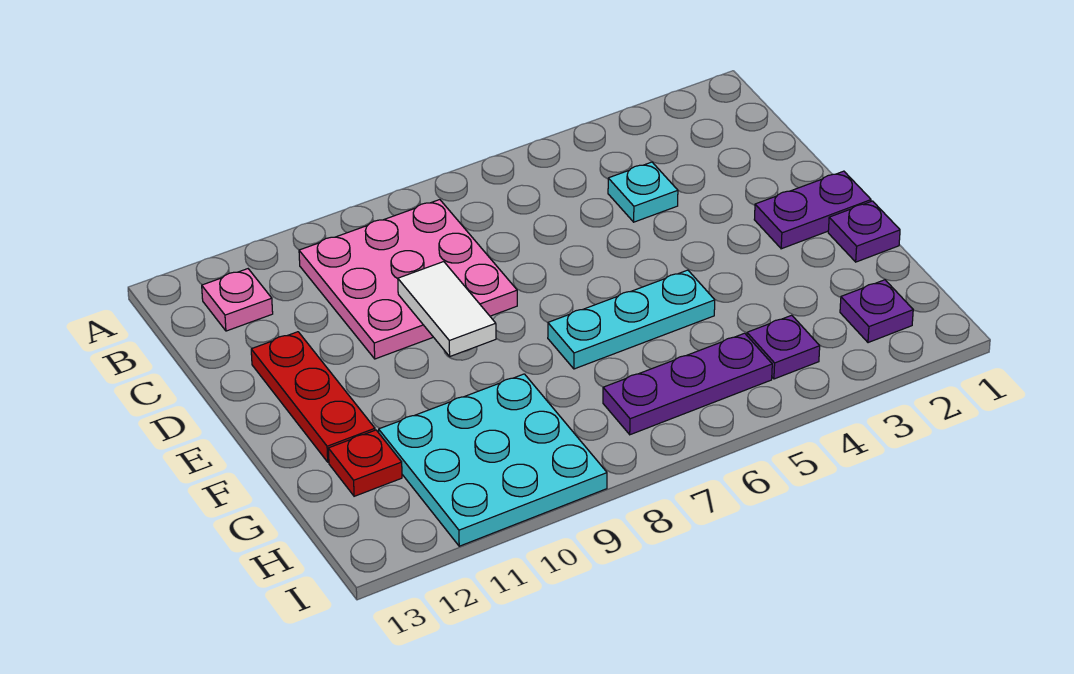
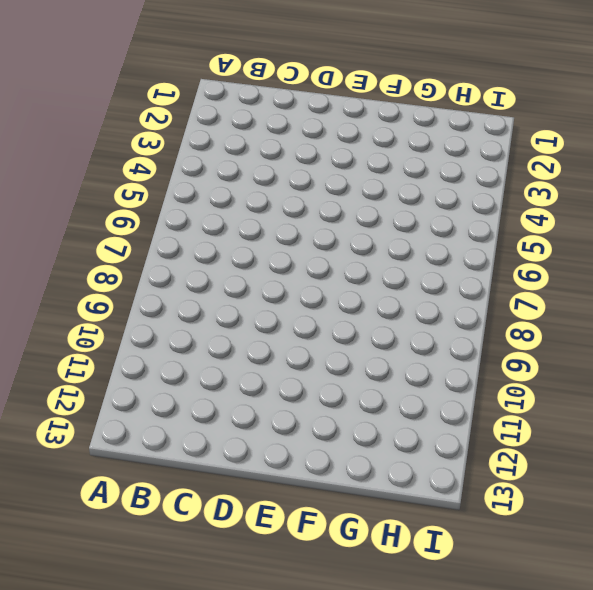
none -> pink plate B8:D10 level 1
none -> pink plate B12 level 1
none -> cyan plate C4 level 1

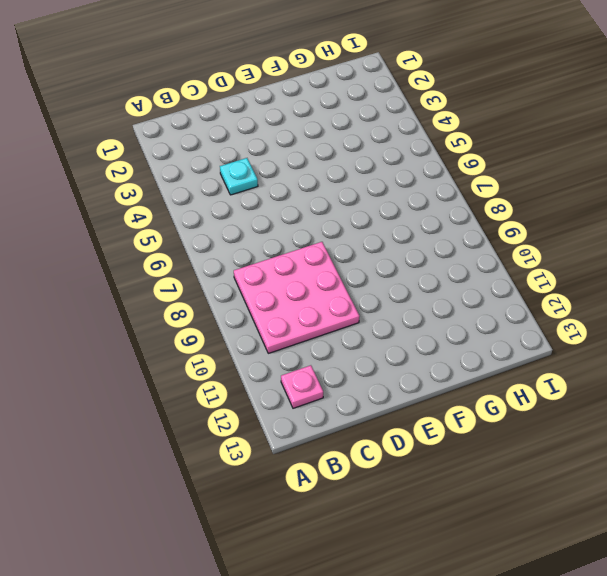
none -> red plate D12:F12 level 1
none -> purple plate E1:E2 level 1
none -> purple plate F1 level 1

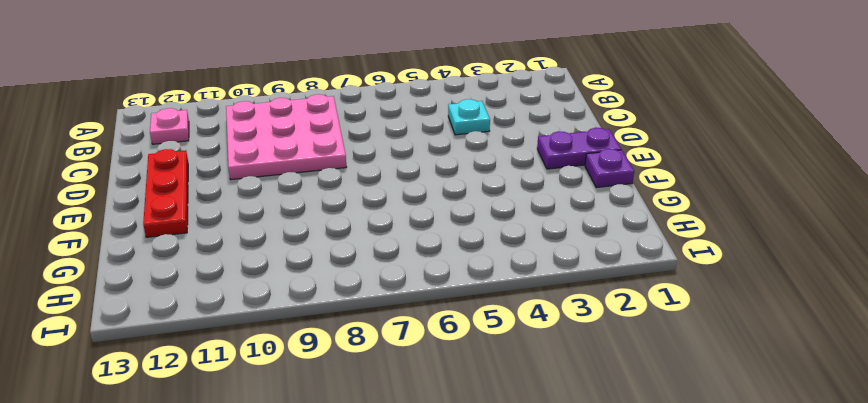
none -> cyan plate F5:F7 level 1
none -> cyan plate G9:I11 level 1
none -> red plate G12 level 1

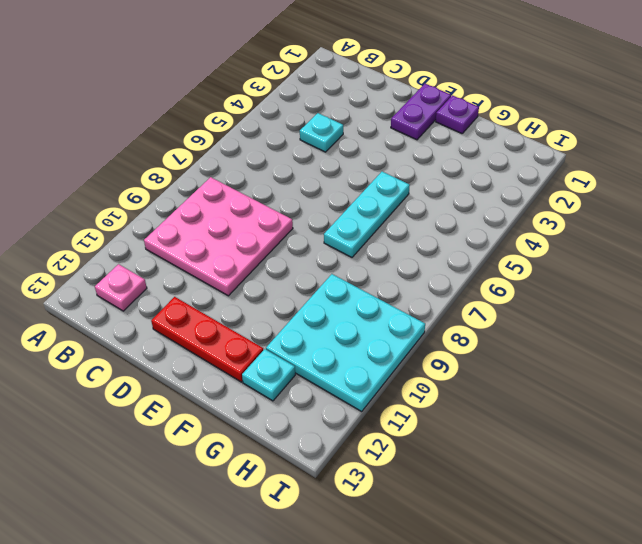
cyan plate G12 level 1 -> red plate G12 level 1
none -> purple plate H2 level 1
none -> purple plate H4 level 1
none -> purple plate H5:H7 level 1

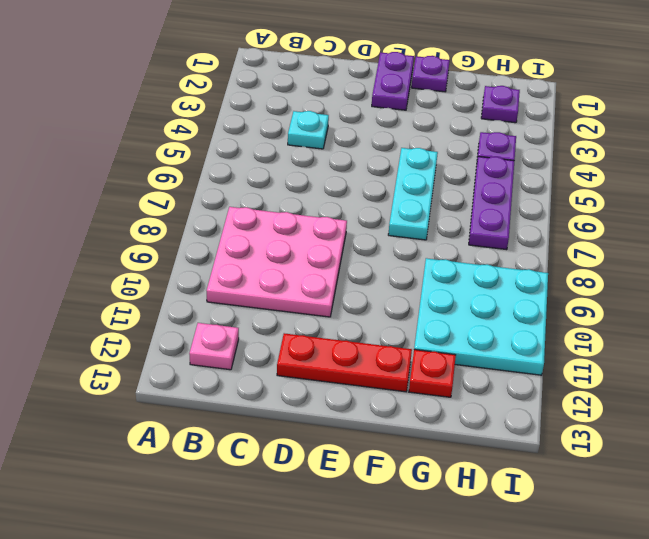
none -> white tile D9:E9 level 2

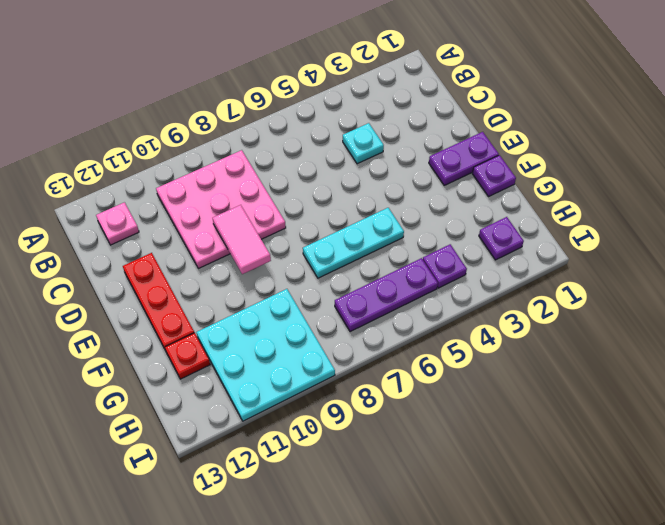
pink tile D9:E9 level 2 -> white tile D9:E9 level 2

